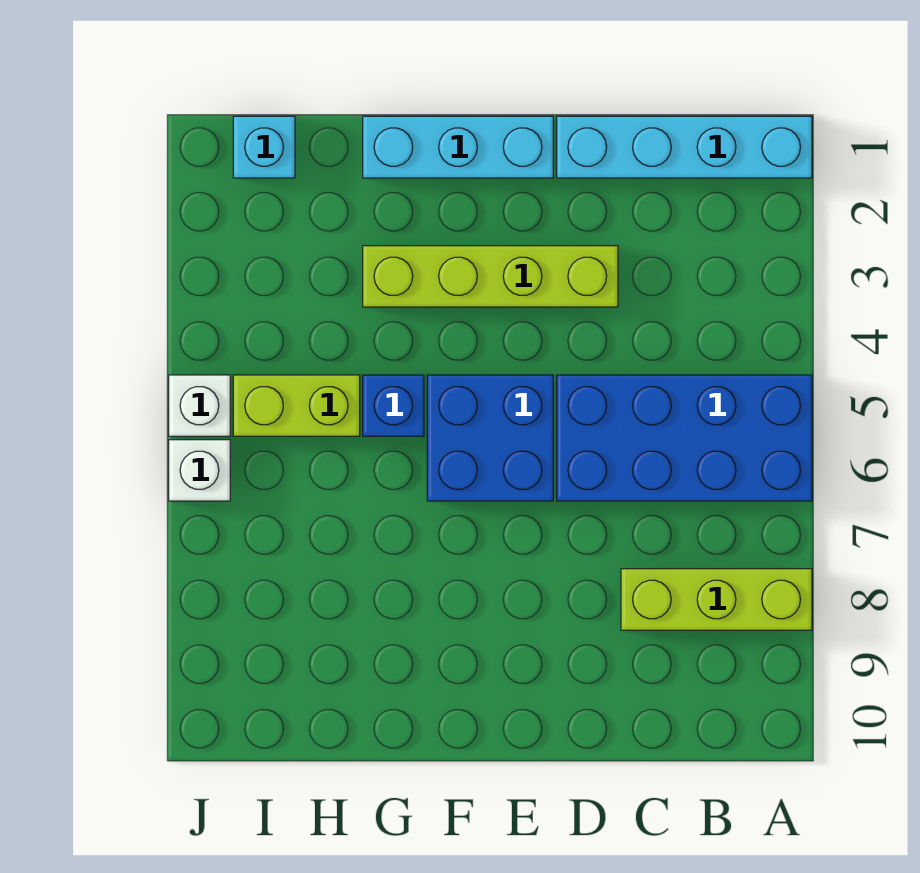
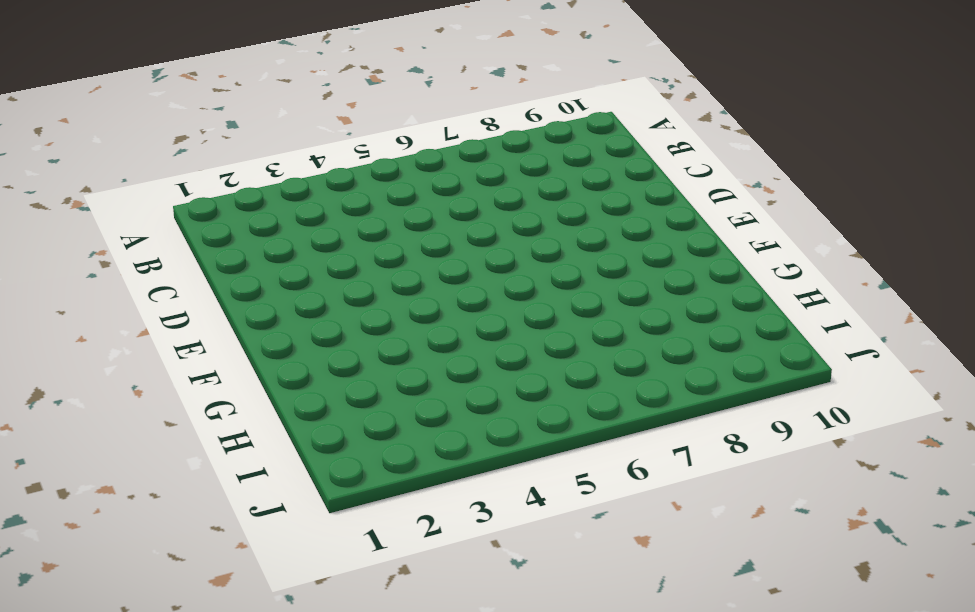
none -> cyan brick A1:D1 level 1
none -> blue brick A5:D6 level 1

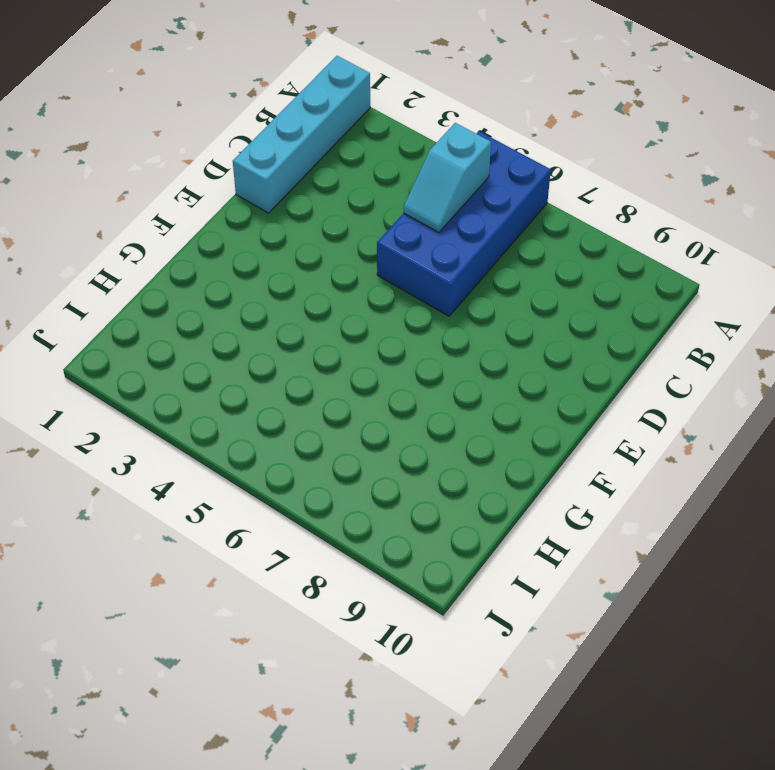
cyan slope B5:C5 level 2 top B -> none
none -> lime brick A8:C8 level 1
none -> lime brick D3:G3 level 1

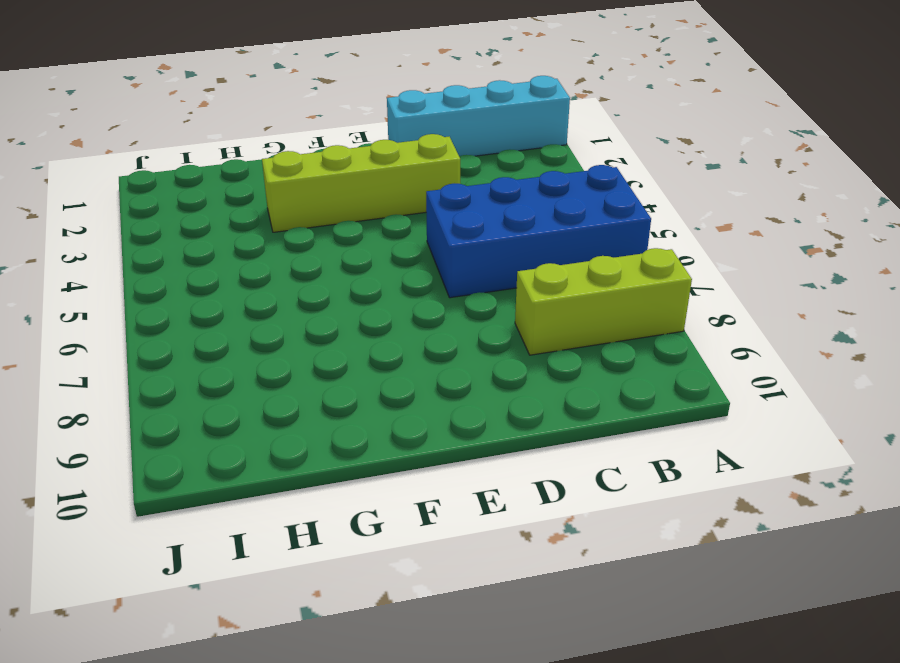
none -> cyan brick E1:G1 level 1
none -> blue brick E5:F6 level 1

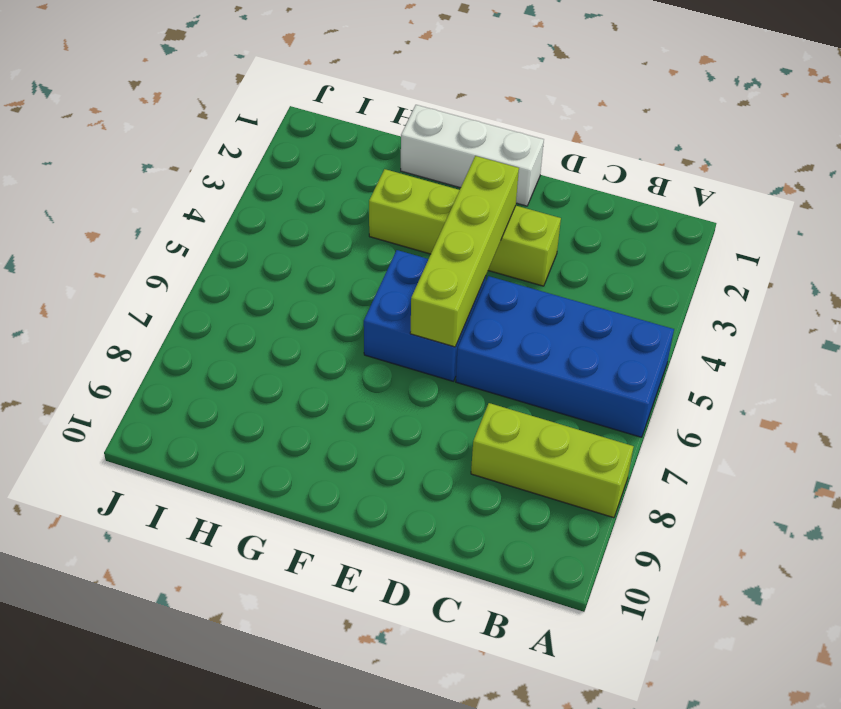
white brick E1:G1 level 1 -> cyan brick E1:G1 level 1
lime brick E3:E6 level 2 -> none
none -> cyan brick A1:D1 level 1
none -> blue brick G5 level 1

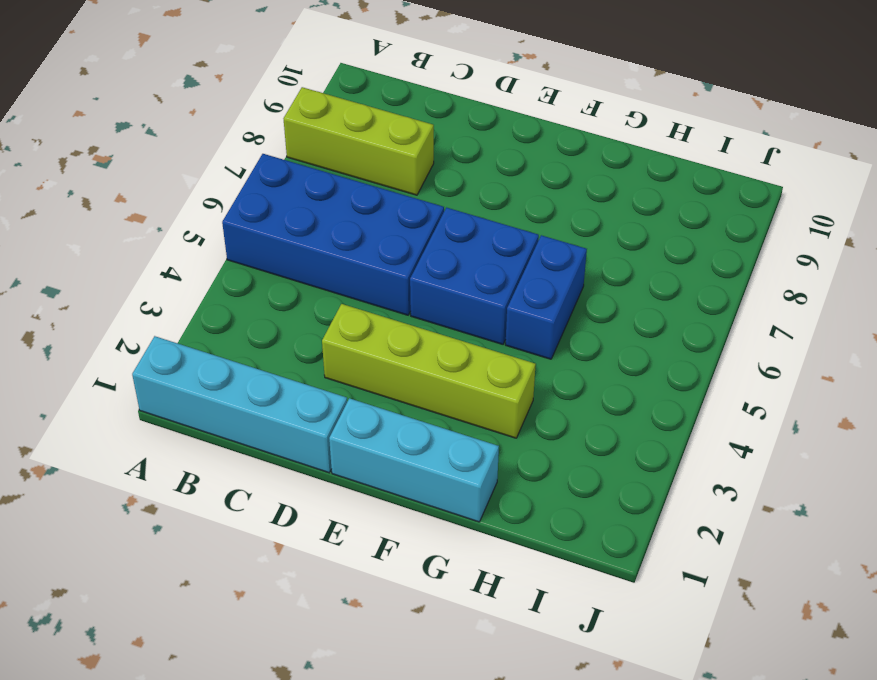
blue brick G5:G6 level 1 -> blue brick G5 level 1
none -> lime brick H5:I5 level 1
none -> cyan brick I1 level 1

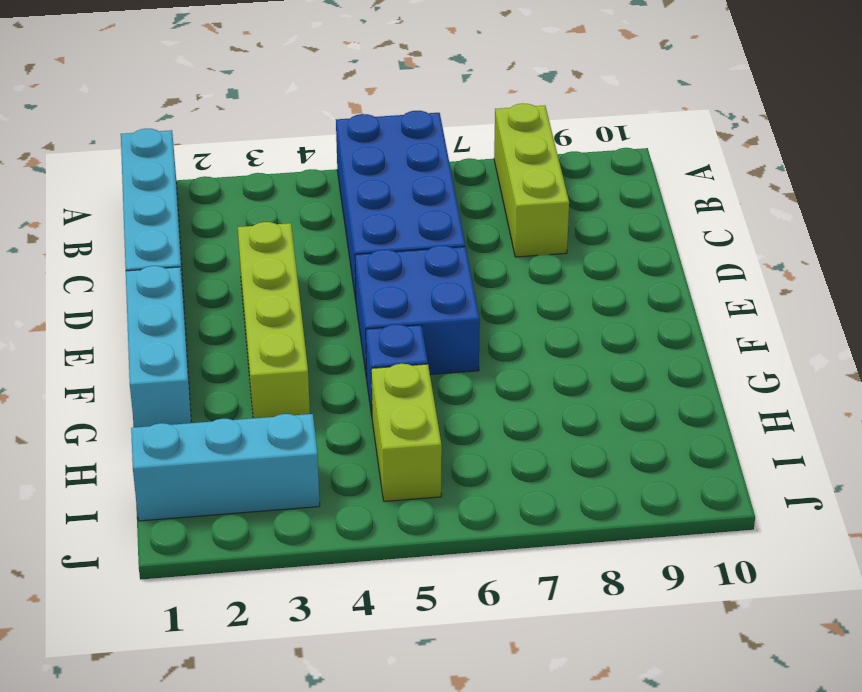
cyan brick I1:I3 level 1 -> cyan brick I1 level 1
none -> white brick J5 level 1
none -> white brick J6 level 1

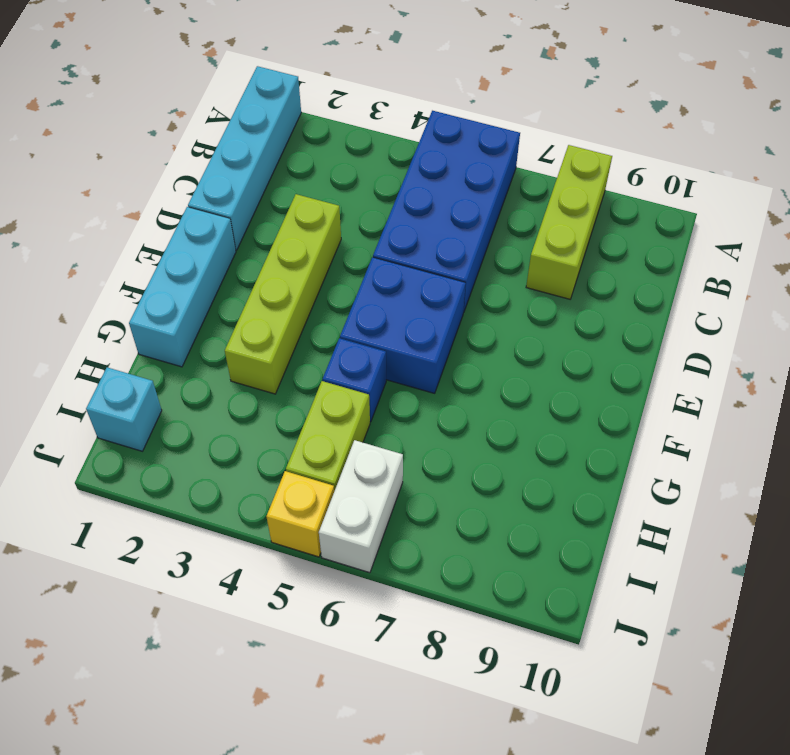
white brick I6:J6 level 1 -> white brick J6 level 1
yellow brick J5 level 1 -> white brick J5 level 1

